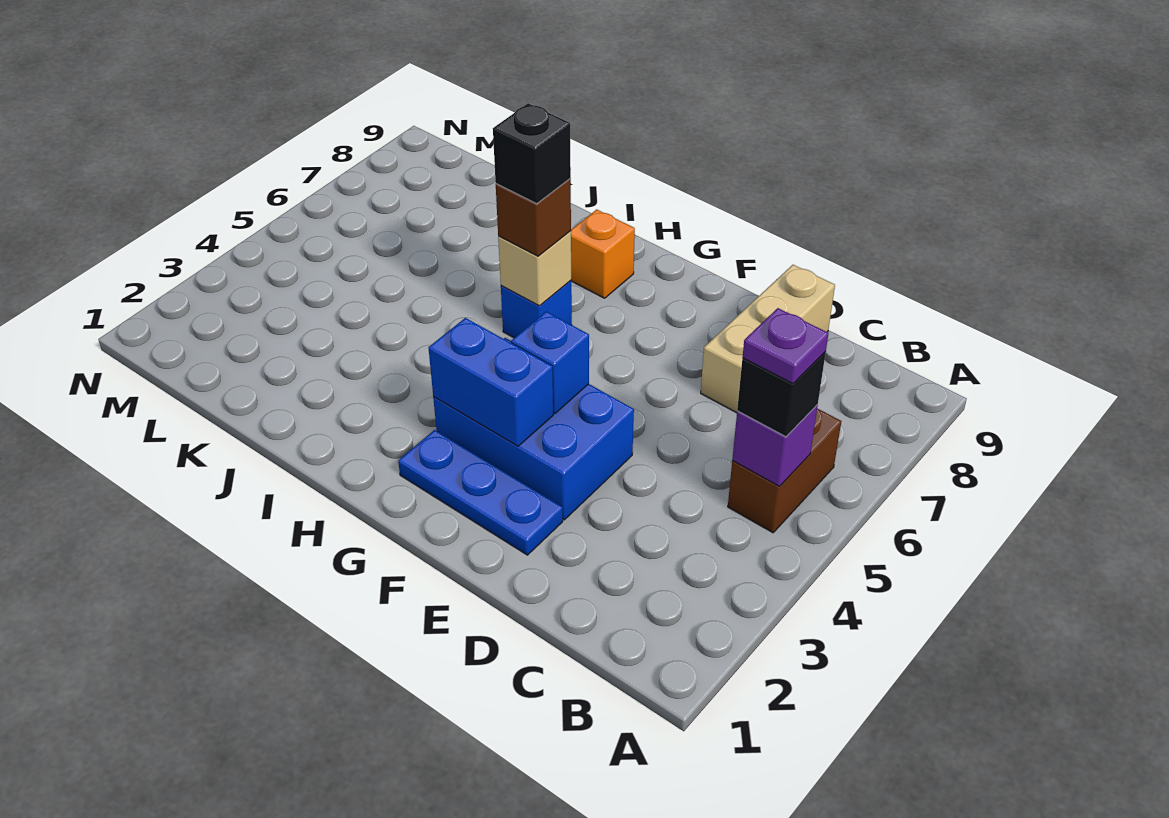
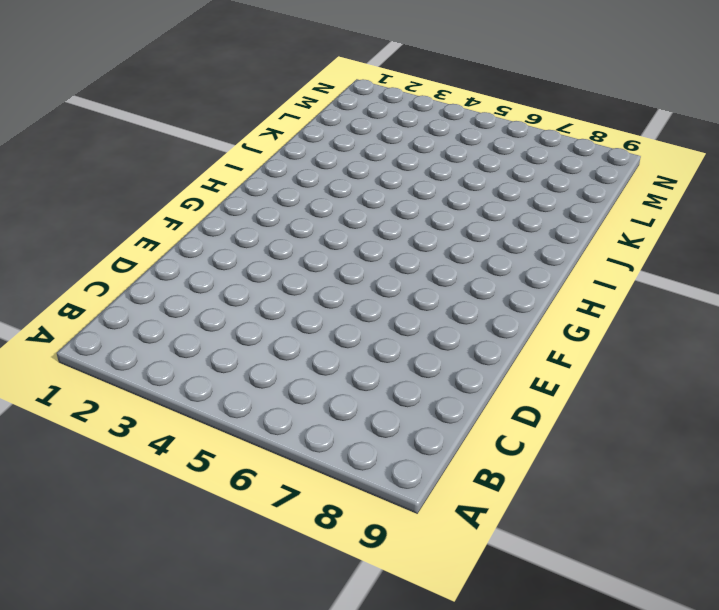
none -> brown brick B5:B6 level 1
none -> tan brick D7:D9 level 1
none -> blue plate E2:G2 level 1

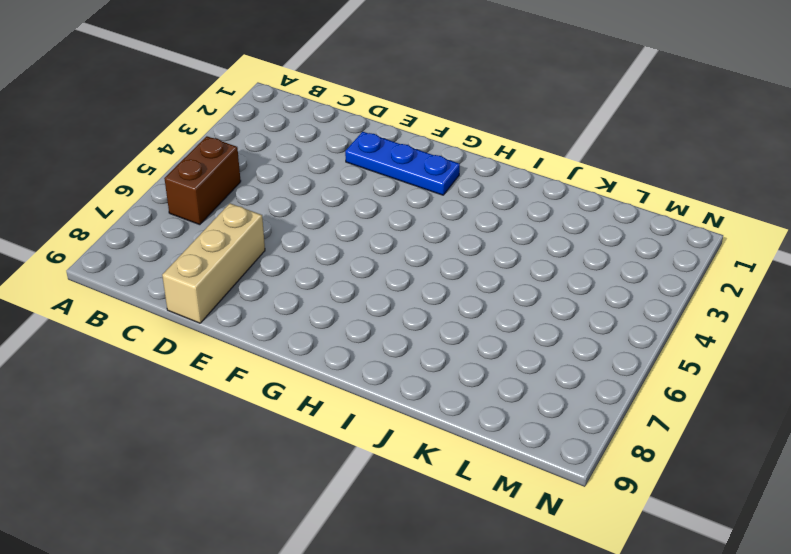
none -> blue brick E3:G4 level 1
none -> blue brick H6 level 1
none -> orange brick H8 level 1

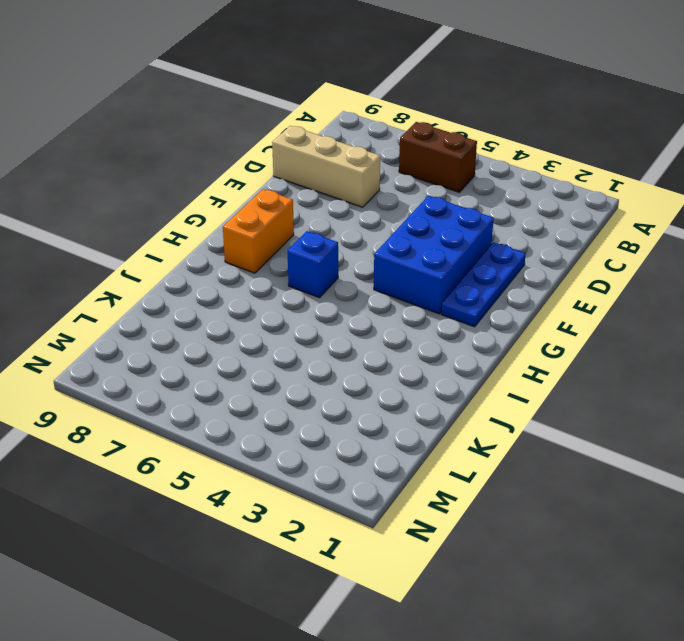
orange brick G8:H8 level 1 -> orange brick H8 level 1
none -> purple brick B5 level 2
none -> blue brick F3:G3 level 2
none -> blue brick F4 level 2

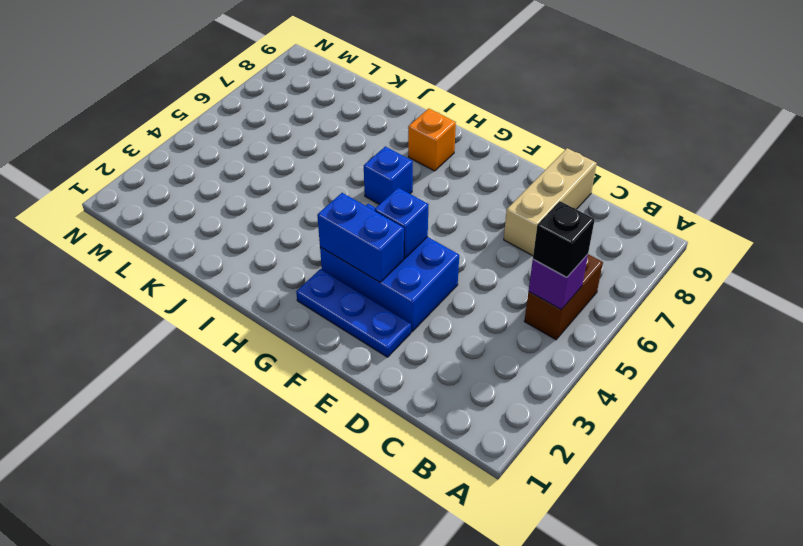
none -> tan brick H6 level 2
none -> brown brick H6 level 3
none -> purple plate B5 level 4

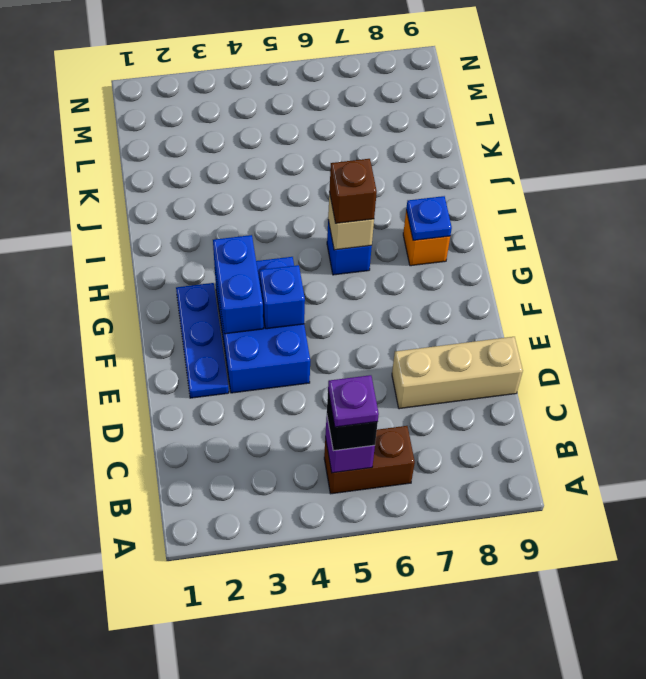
blue plate H8 level 2 -> none
none -> black brick H6 level 4

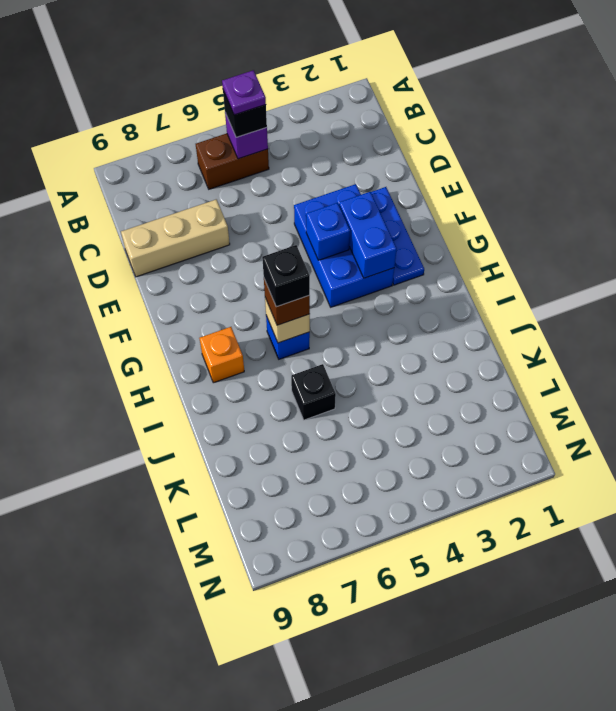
black brick J6 level 1 -> none

